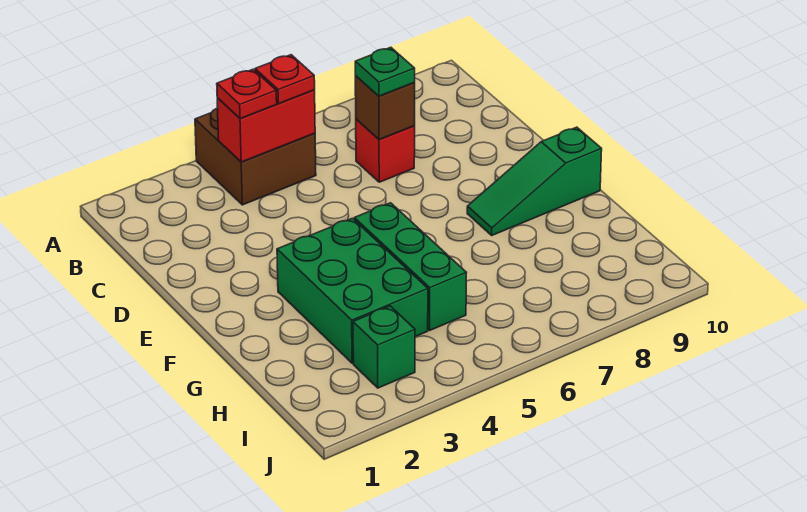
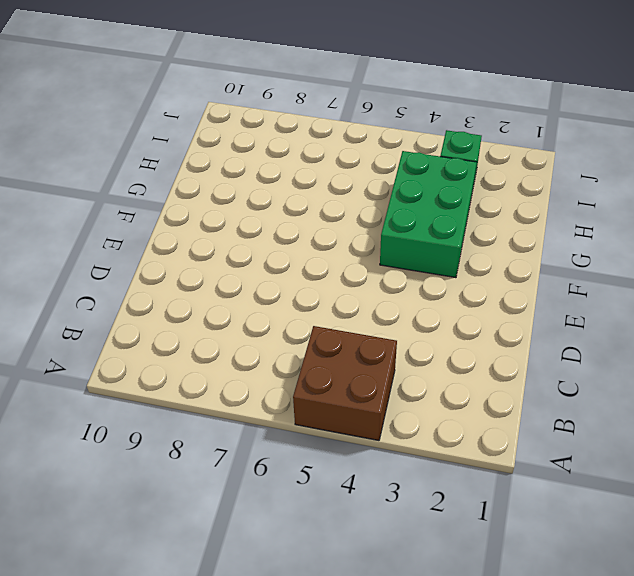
none -> red brick C7 level 1
none -> green brick F5:H5 level 1

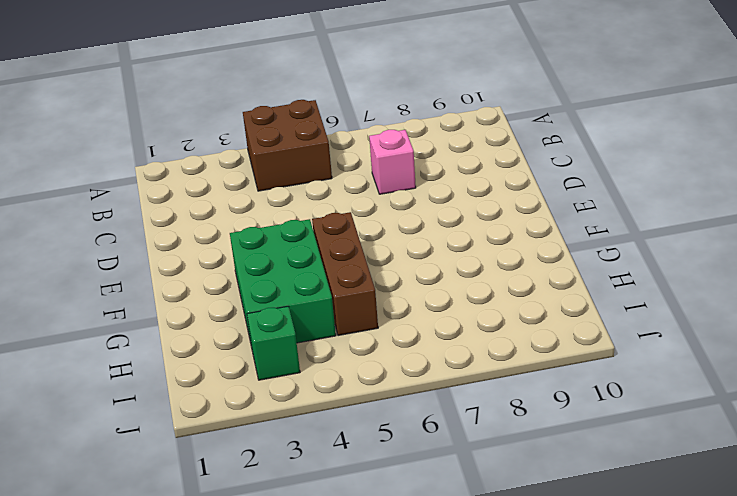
pink brick C7 level 1 -> red brick C7 level 1
brown brick F5:H5 level 1 -> green brick F5:H5 level 1
none -> green slope F8:F10 level 1 top 10
none -> red brick B4:B5 level 2

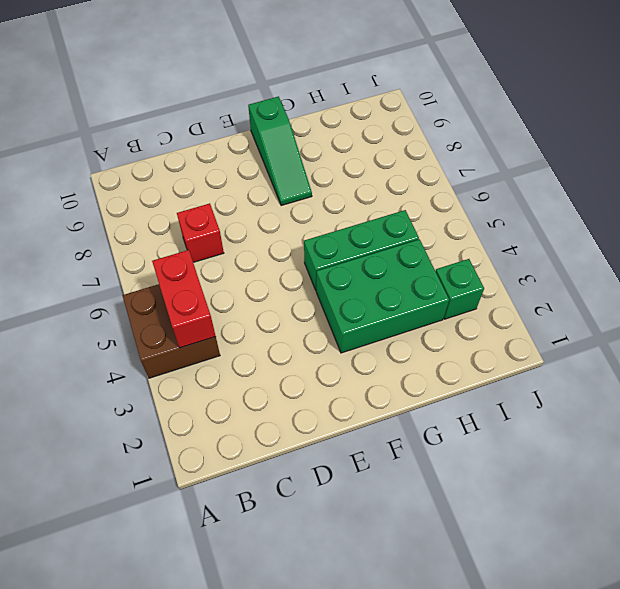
none -> brown brick C7 level 2
none -> red plate B4 level 3

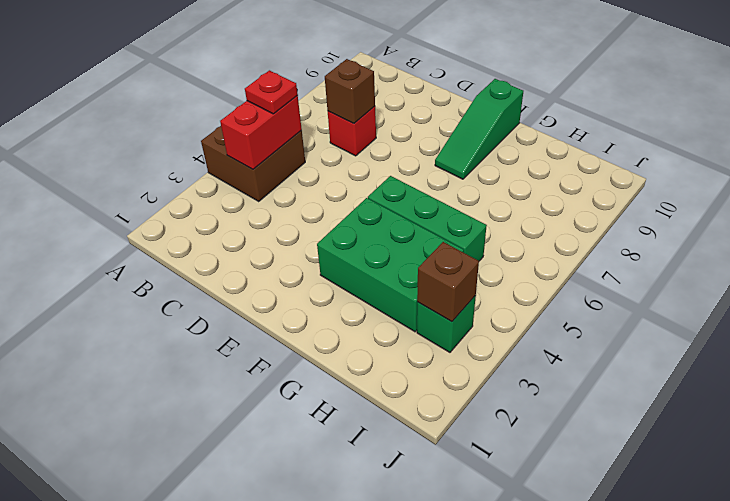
brown brick I3 level 2 -> none
none -> red plate B4 level 3
none -> green plate C7 level 3

